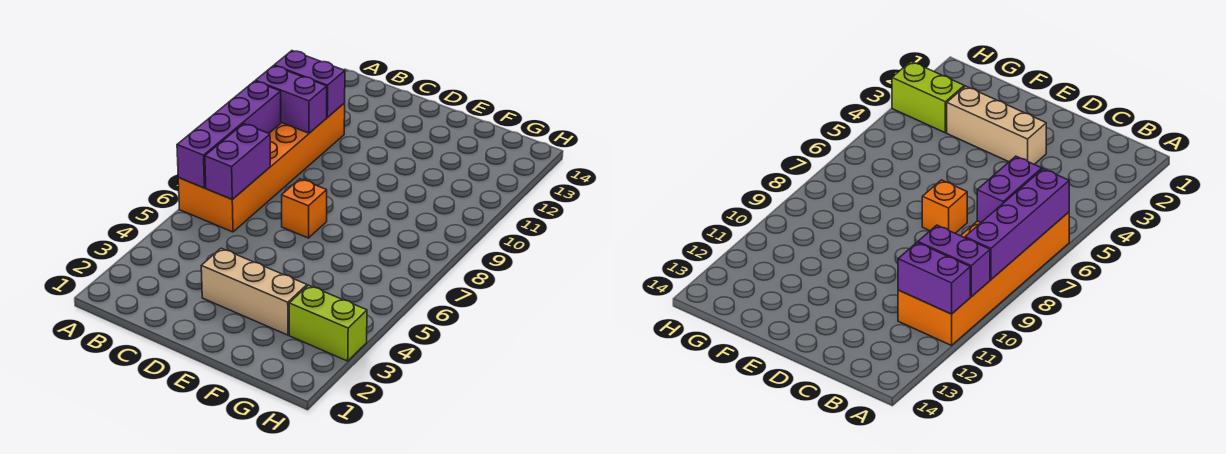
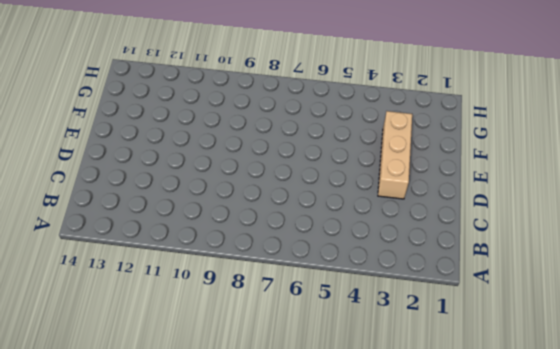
none -> orange brick A6:B11 level 1
none -> orange brick D7 level 1

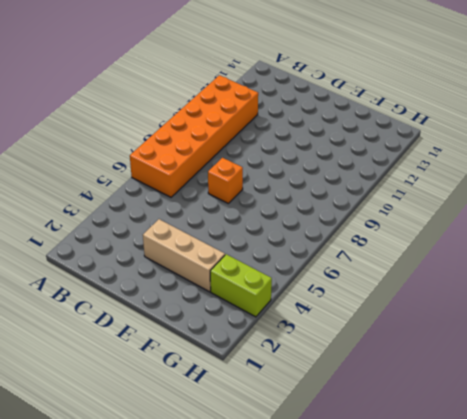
none -> purple brick A6:A9 level 2
none -> purple brick A10:B10 level 2

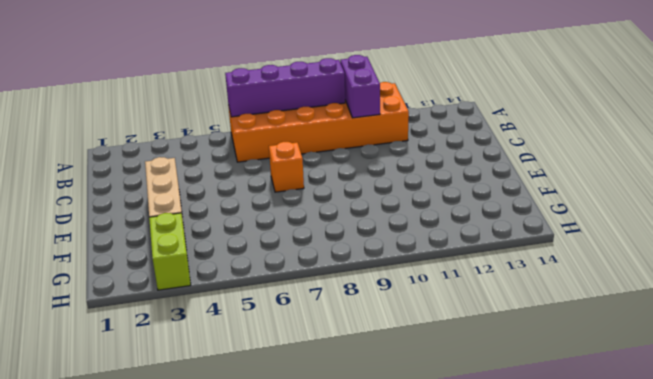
none -> purple brick A11:B11 level 2
none -> purple brick B6:B7 level 2

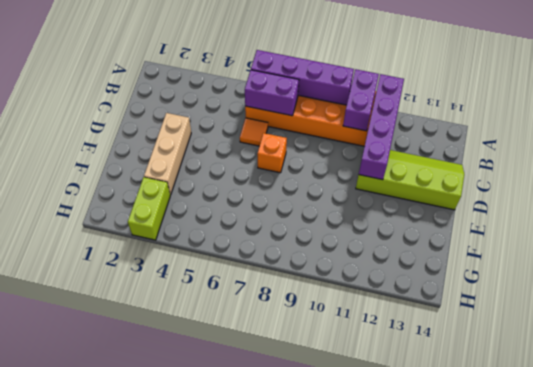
purple brick A11:D11 level 2 -> purple brick A11:B11 level 2
orange tile C6 level 1 -> none
lime slope C11:D14 level 1 top D -> none

